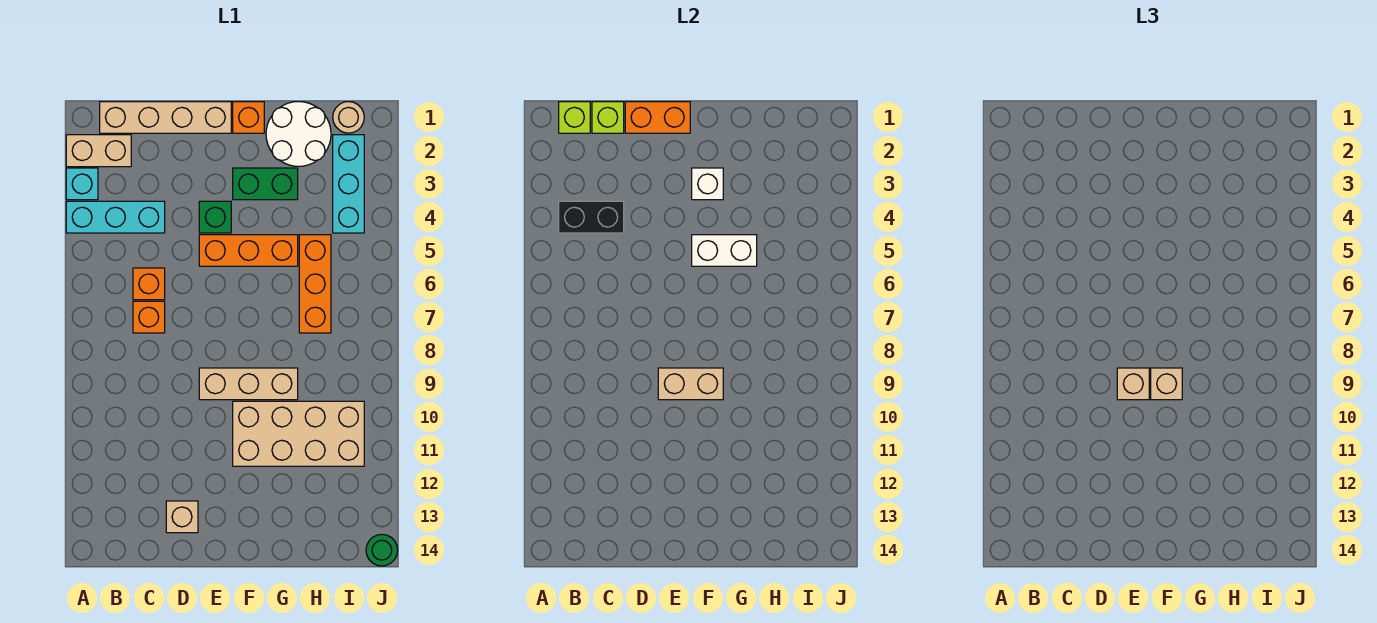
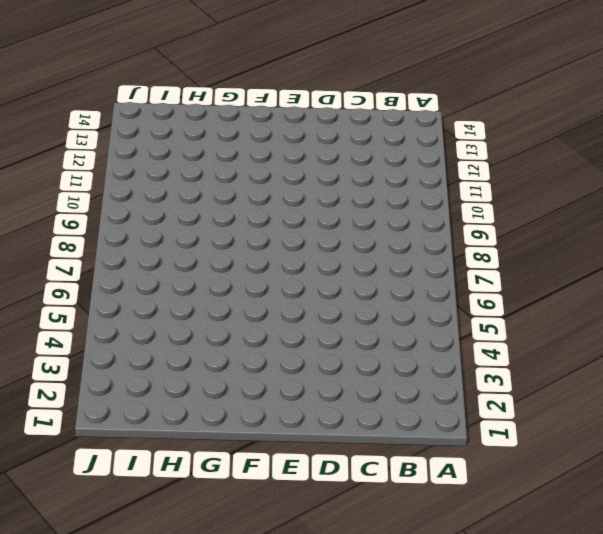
none -> tan brick A2:B2 level 1
none -> cyan brick A3 level 1
none -> cyan brick A4:C4 level 1

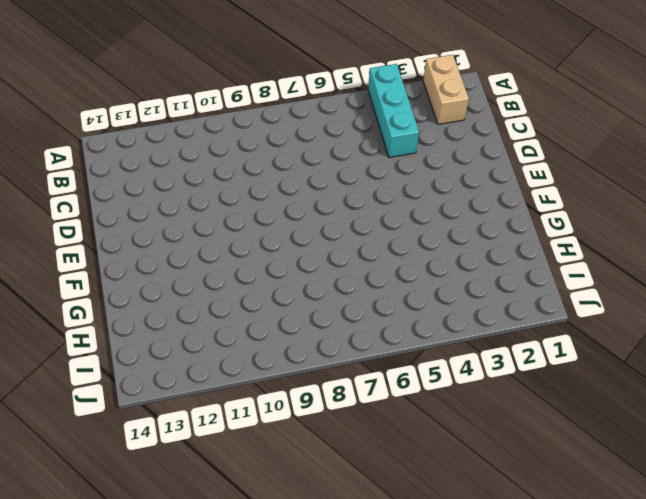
none -> cyan brick A3 level 1
none -> tan brick B1:E1 level 1
none -> orange brick C6 level 1

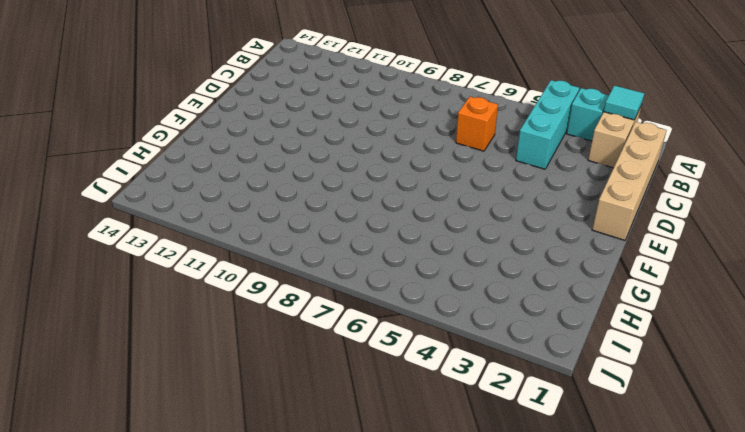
cyan tile A2 level 2 -> none
none -> orange brick C7 level 1
none -> tan brick D13 level 1
none -> green brick E4 level 1

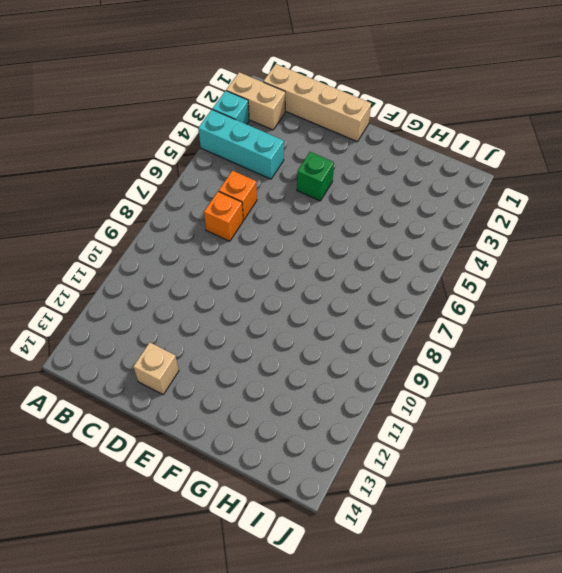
none -> orange brick E5:G5 level 1
none -> tan brick E9:G9 level 1
none -> orange brick F1 level 1

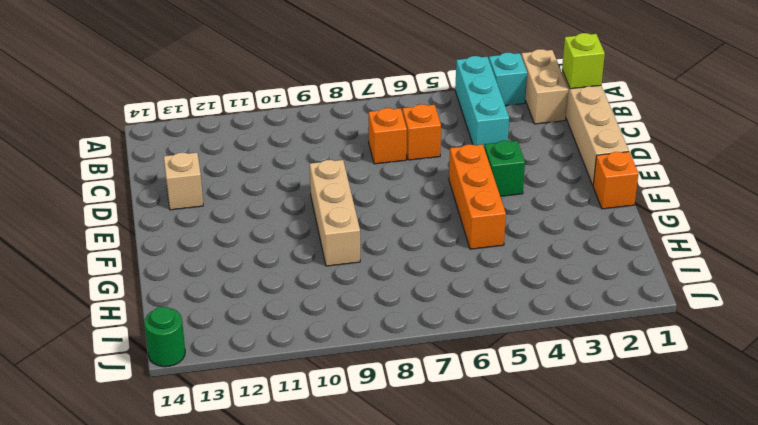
none -> green brick F3:G3 level 1
none -> tan brick F10:I11 level 1
none -> white round brick G1:H2 level 1

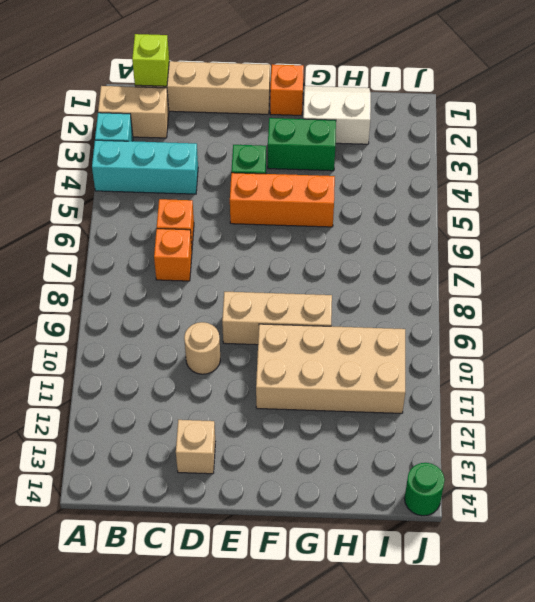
tan round brick D10 level 1 -> tan round brick I1 level 1
white slope G1:H2 level 1 top 2 -> white round brick G1:H2 level 1
none -> orange brick H5:H7 level 1
none -> cyan brick I2:I4 level 1
none -> black brick B4:C4 level 2

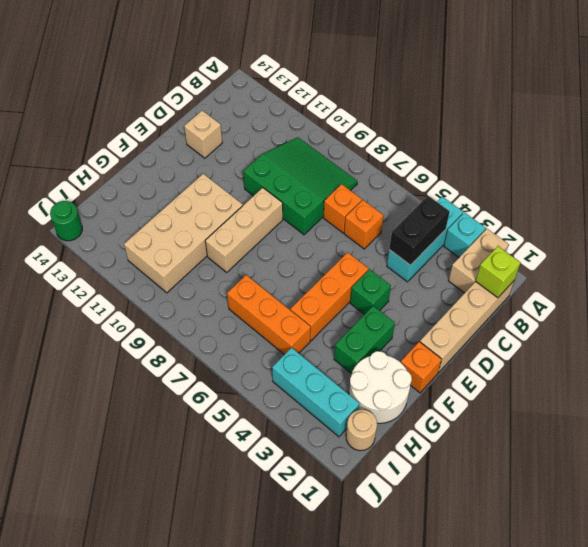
green slope B8:D10 level 1 top D -> none
none -> lime brick C1 level 2
none -> orange brick D1:E1 level 2
none -> tan brick E9:F9 level 2

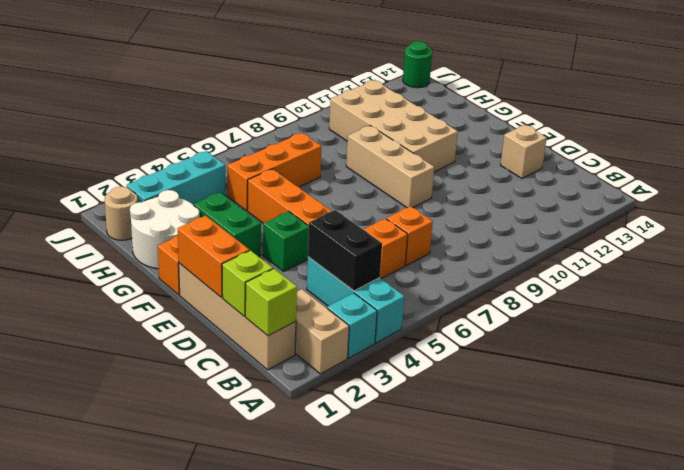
none -> tan brick E9:F9 level 2
none -> white brick F3 level 2
none -> white brick F5:G5 level 2

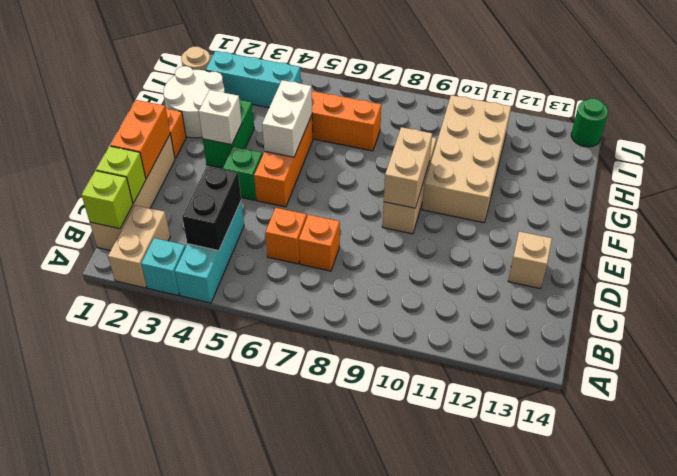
none -> tan brick E9 level 3
none -> tan brick F9 level 3

